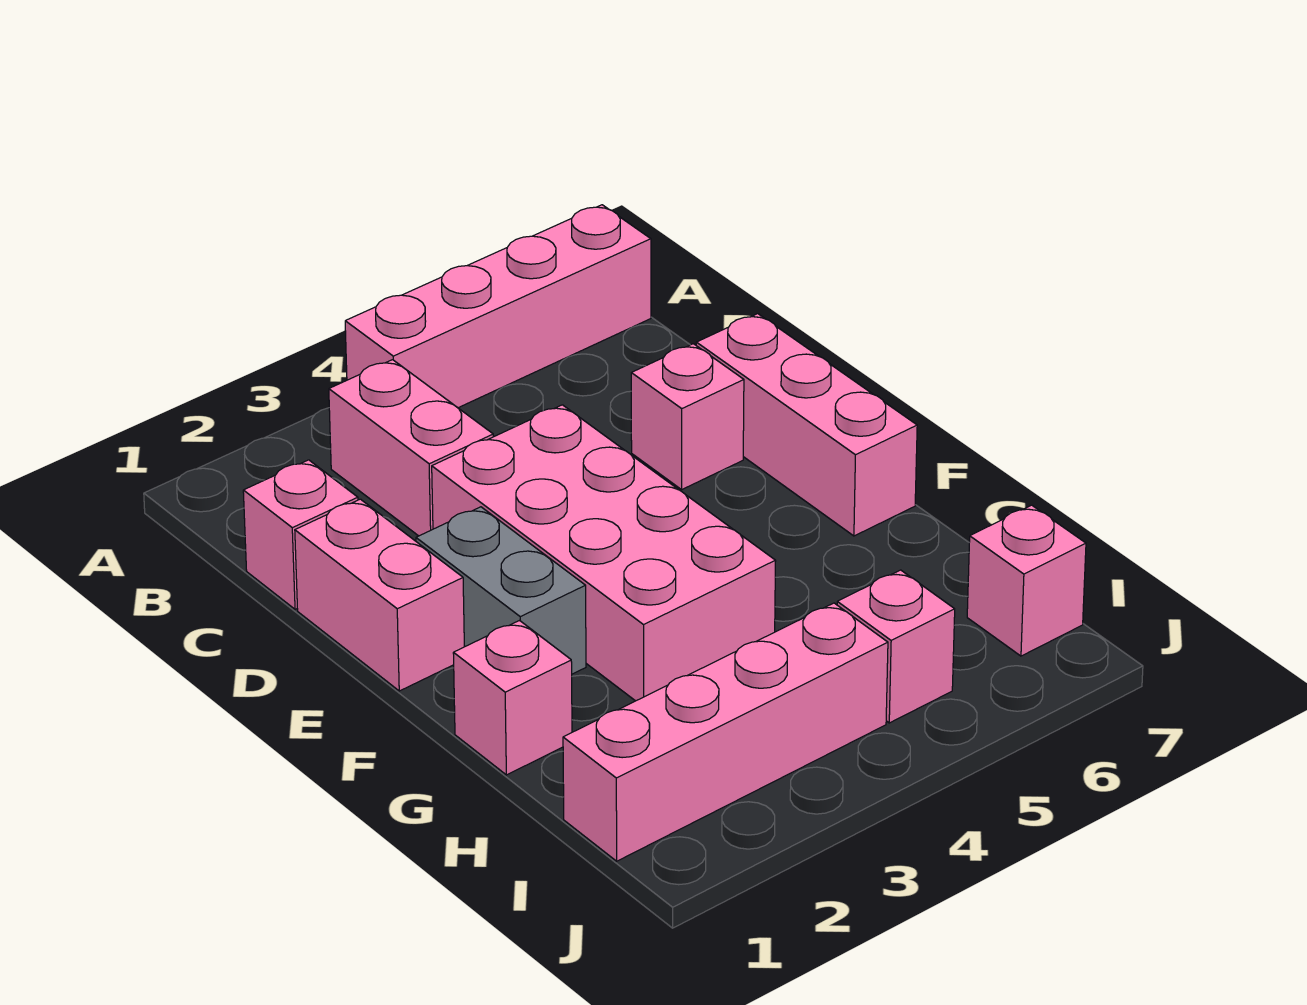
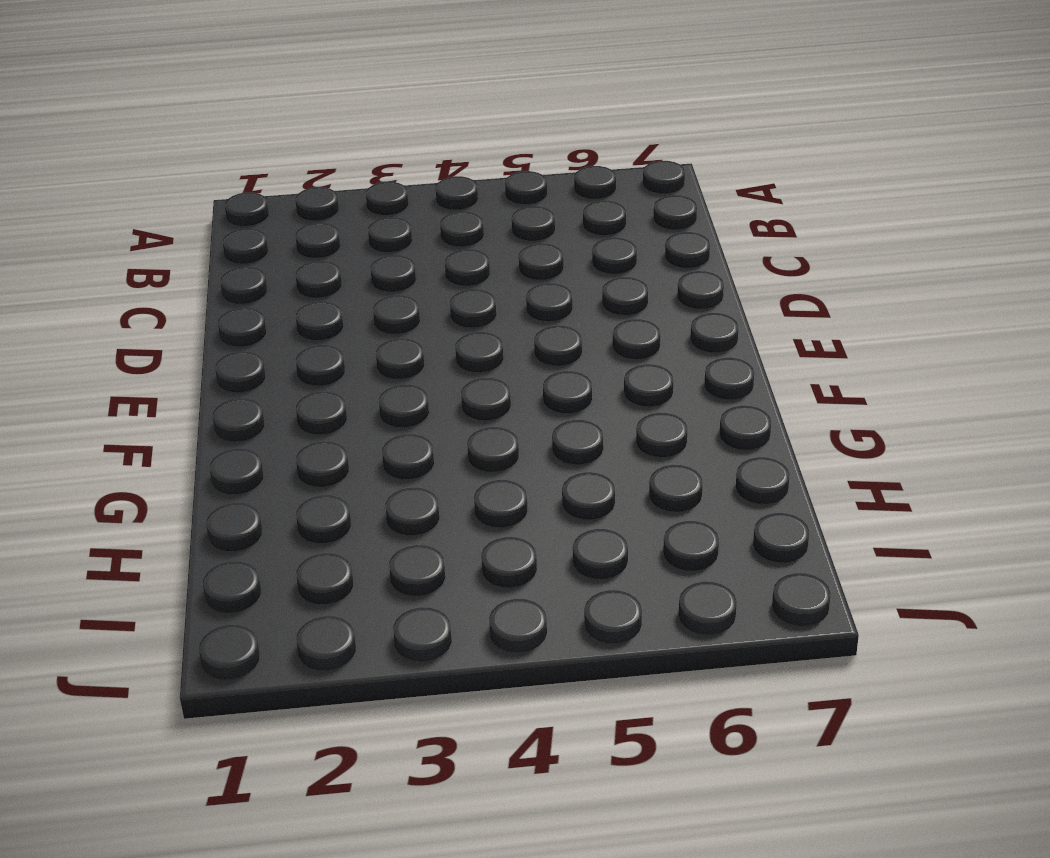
none -> pink brick A4:A7 level 1
none -> pink brick B3:C3 level 1
none -> pink brick C1 level 1

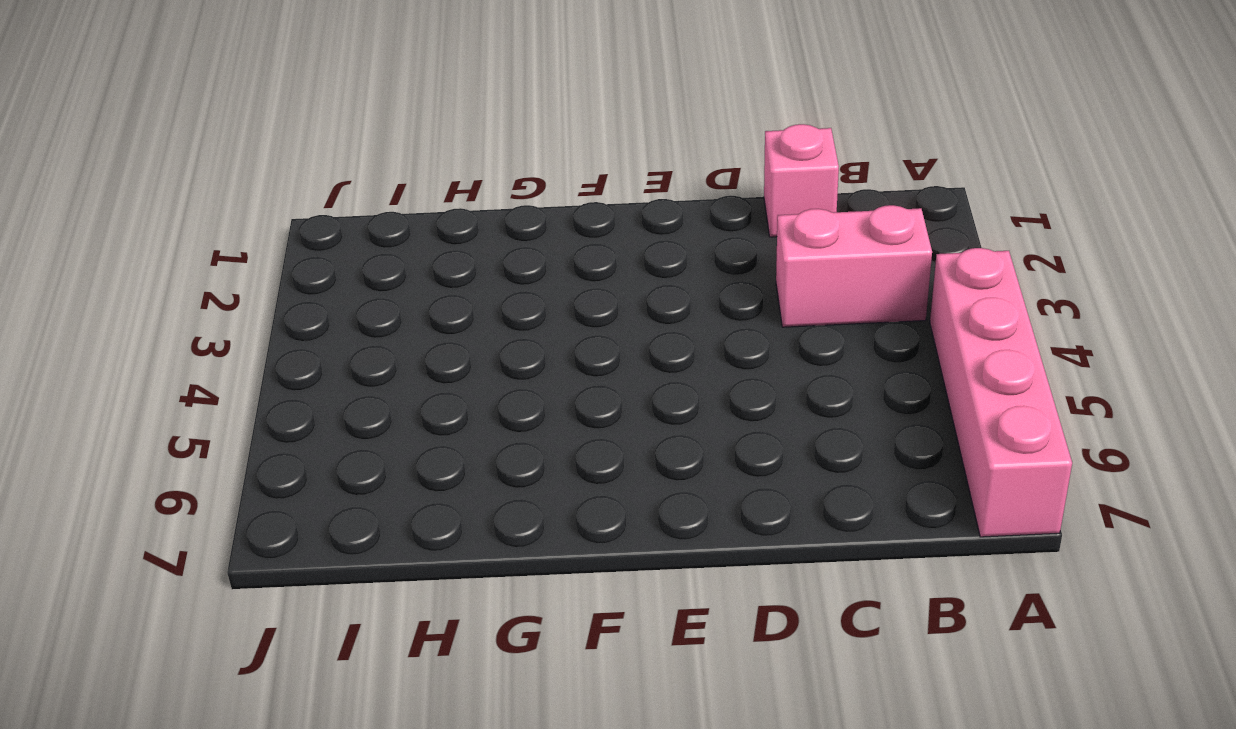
none -> pink brick D1:E1 level 1
none -> pink brick D3:G4 level 1
none -> pink brick D6 level 1

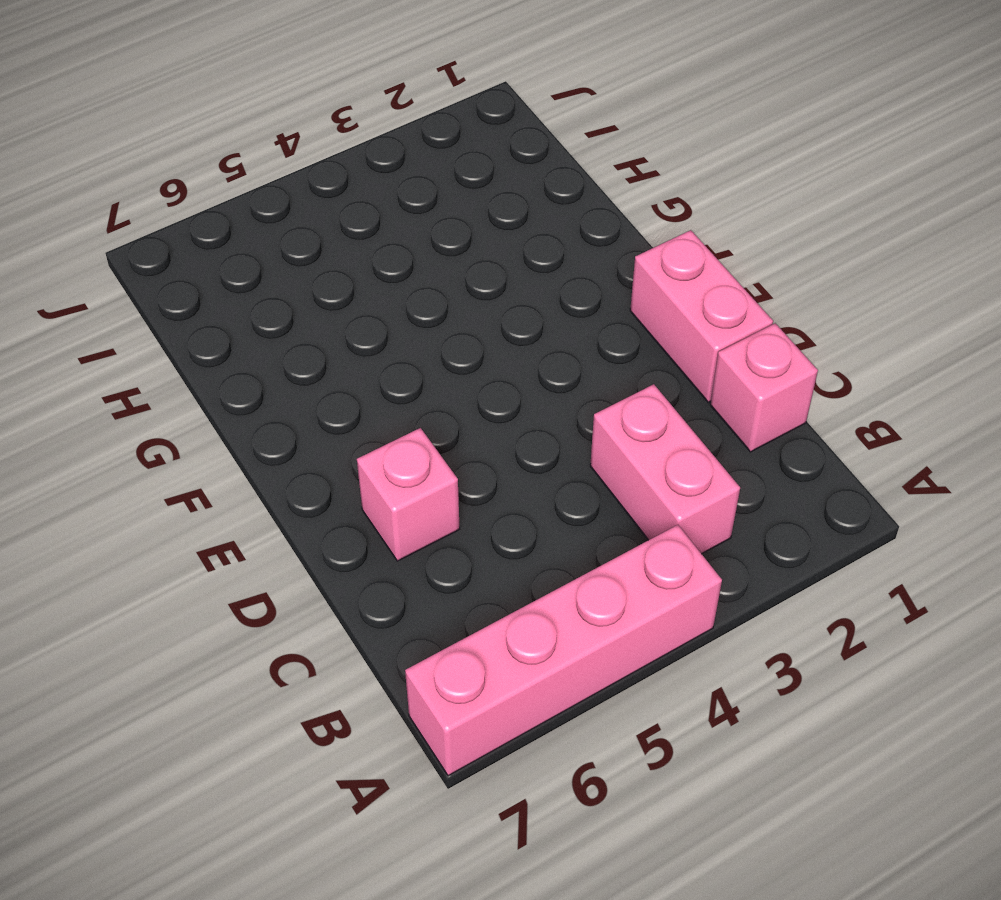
none -> pink brick D3:G4 level 1
none -> pink brick D7:F7 level 1
none -> grey brick E2:F2 level 1

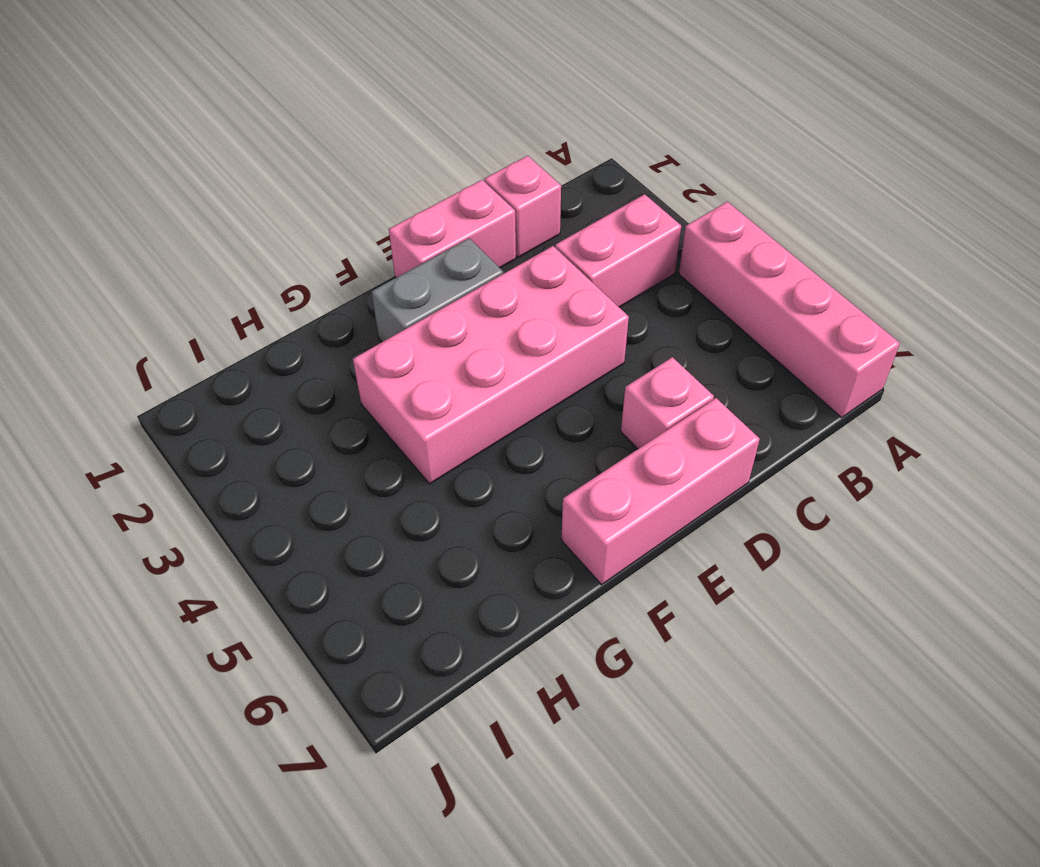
none -> pink brick G1 level 1
none -> pink brick I1:I4 level 1
none -> pink brick I5 level 1

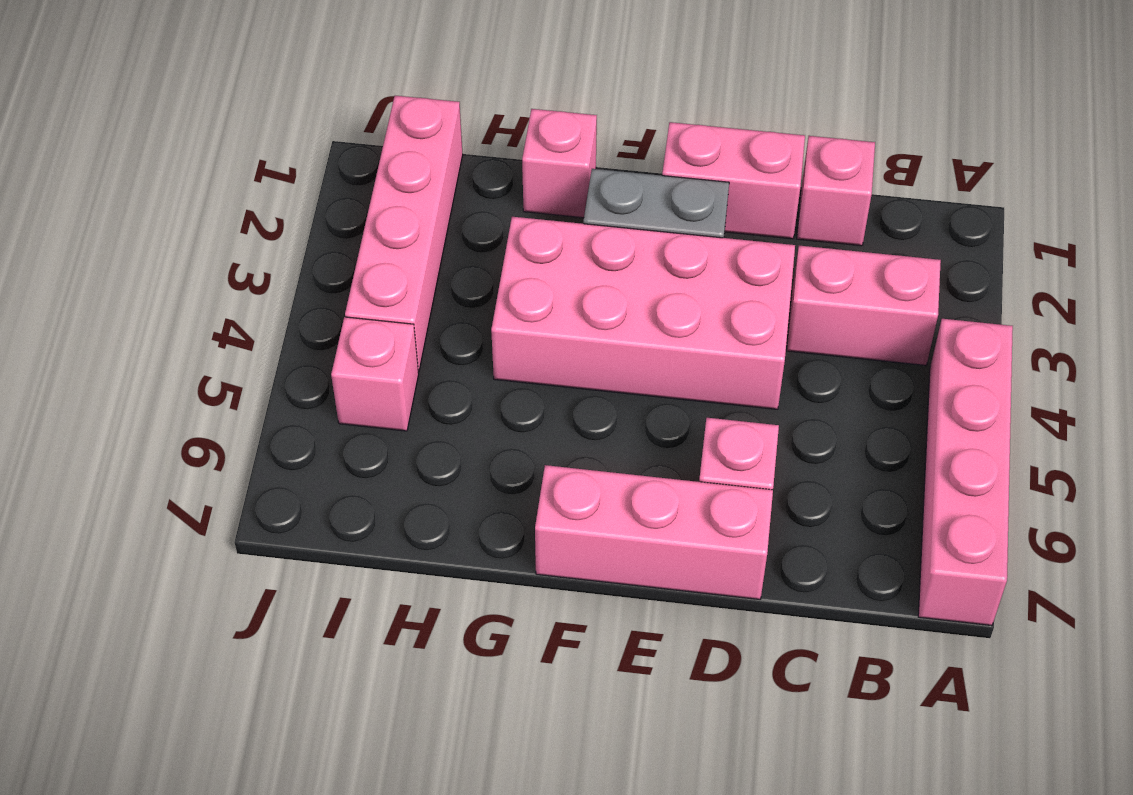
none -> pink brick I7 level 1

